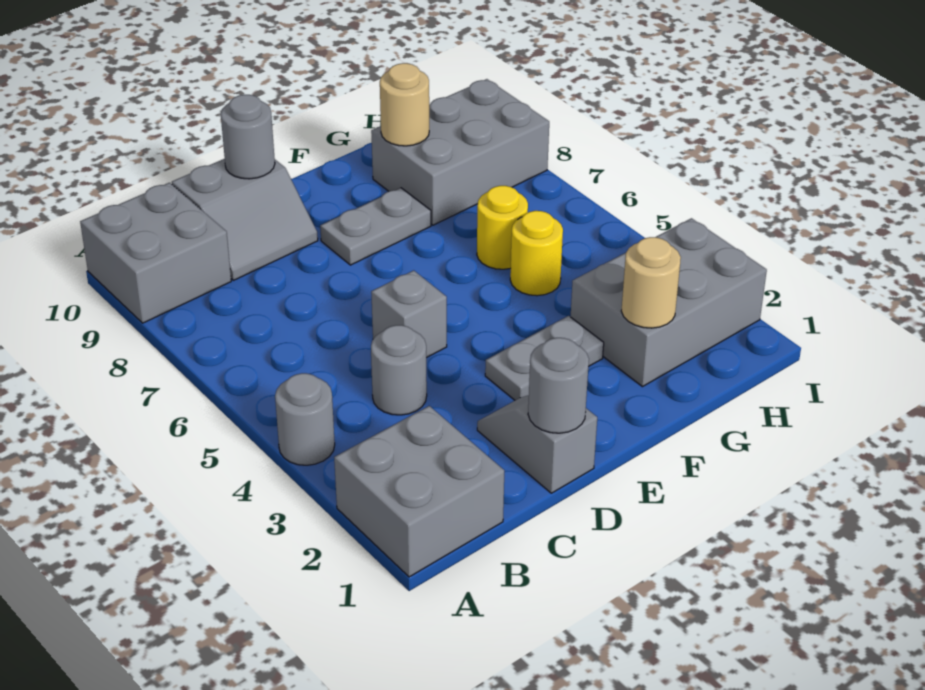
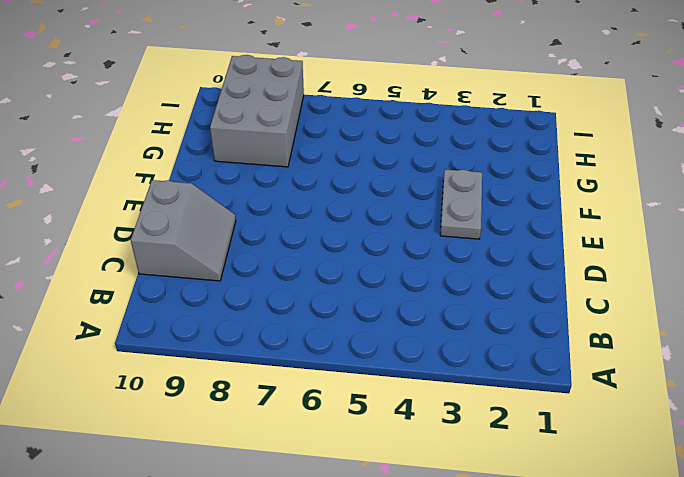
none -> grey brick A1:B2 level 1
none -> grey round brick A4 level 1
none -> grey brick A9:B10 level 1

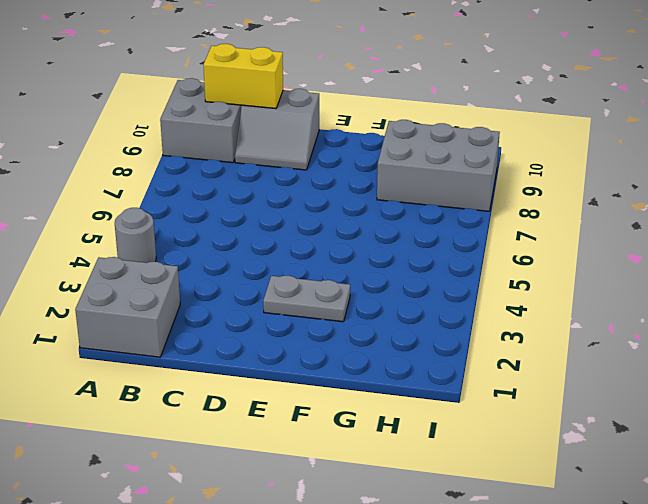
yellow brick B10:C10 level 2 -> none
none -> grey round brick C4 level 1
none -> grey slope D1:D2 level 1 top 1
none -> grey brick D5 level 1

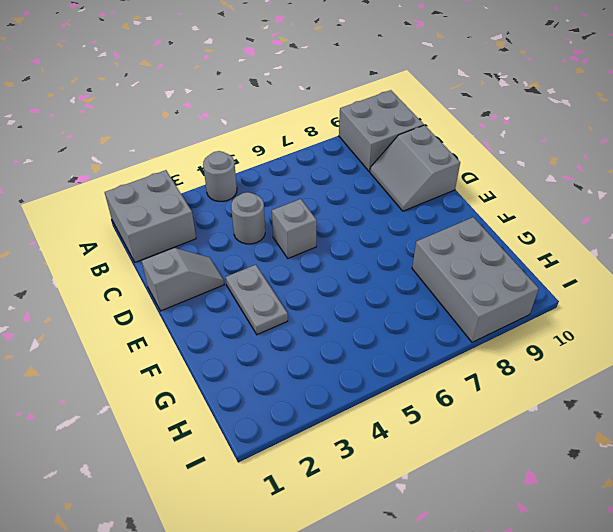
none -> grey plate E8:F8 level 1
none -> grey brick G2:I3 level 1
none -> yellow round brick G5 level 1

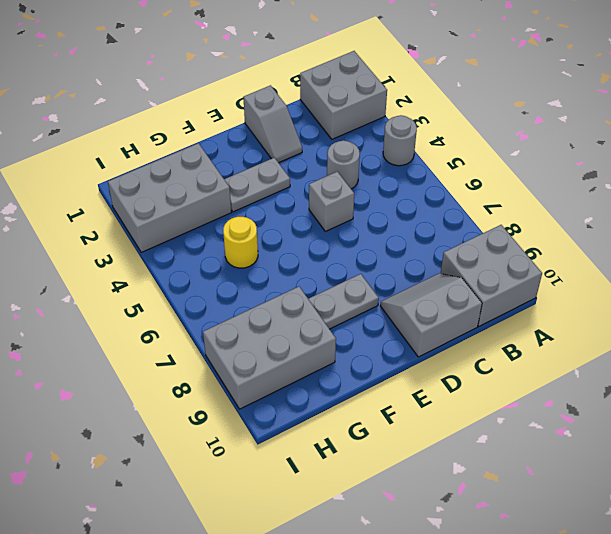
none -> yellow round brick G6 level 1
none -> grey round brick D1 level 2
none -> grey round brick D10 level 2

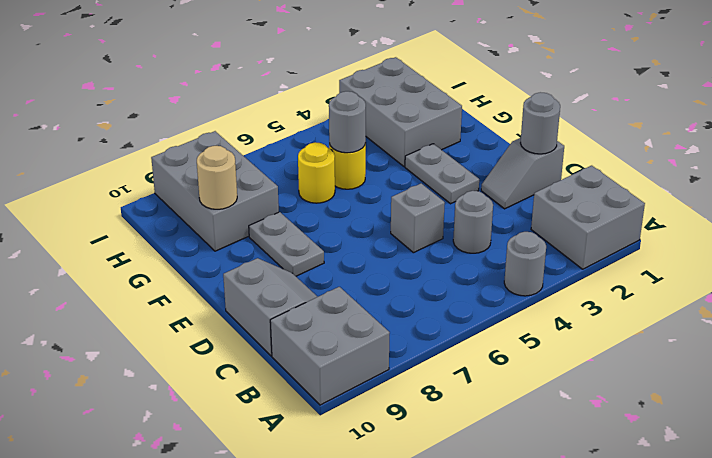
grey round brick G5 level 2 -> grey round brick D10 level 2
none -> tan round brick G2 level 2

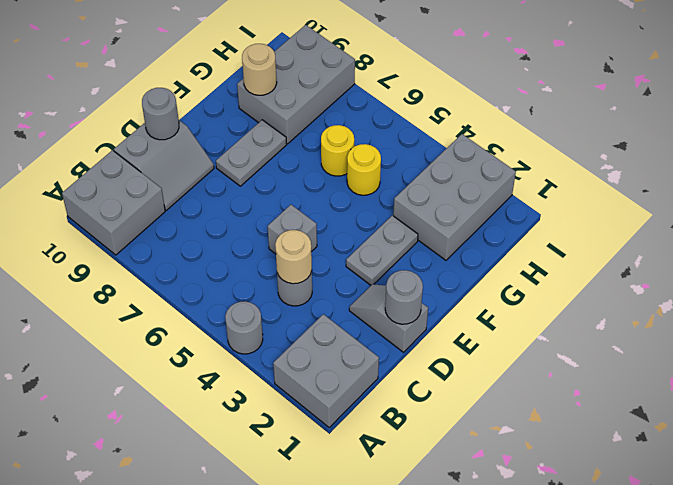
tan round brick C4 level 2 -> tan round brick G2 level 2

